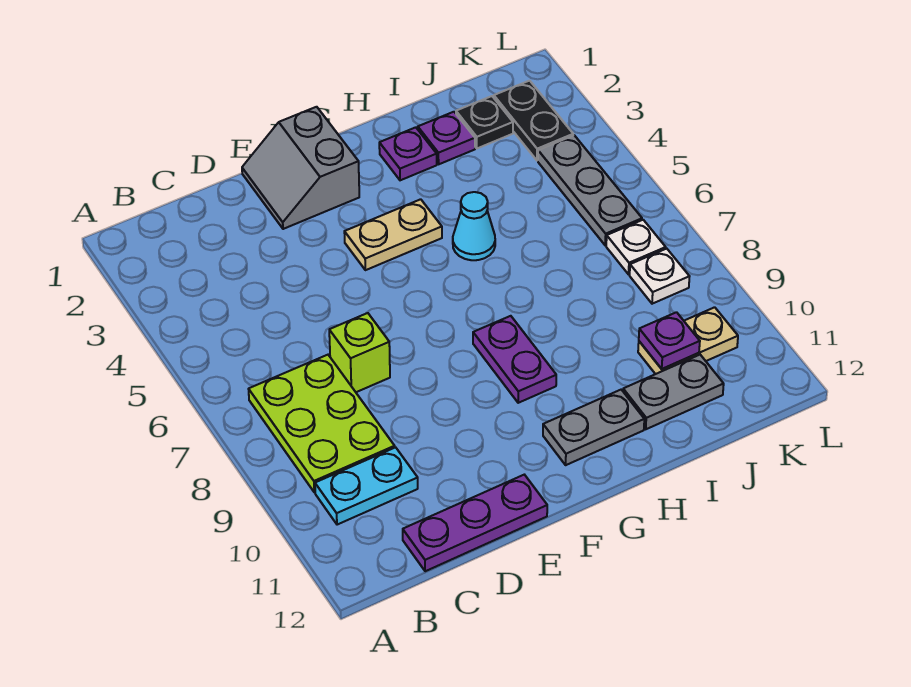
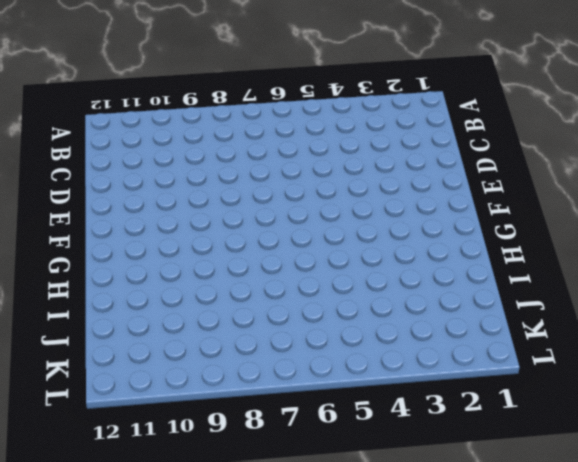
none -> lime plate B7:C9 level 1
none -> cyan plate B10:C10 level 1
none -> purple plate C12:E12 level 1

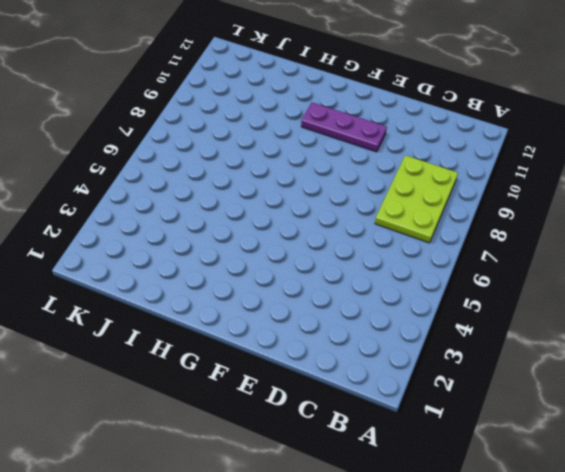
purple plate E10:G10 level 1 -> purple plate C12:E12 level 1
none -> cyan plate B10:C10 level 1
none -> lime brick D7 level 1
none -> grey slope E1:F2 level 1 top F

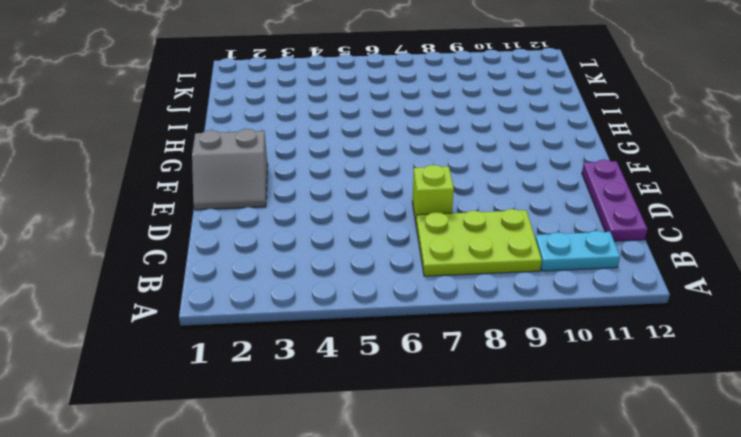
cyan plate B10:B11 level 1 -> cyan plate B10:C10 level 1
none -> tan plate F4:G4 level 1
none -> purple plate G8:G9 level 1
none -> grey plate G11:H11 level 1

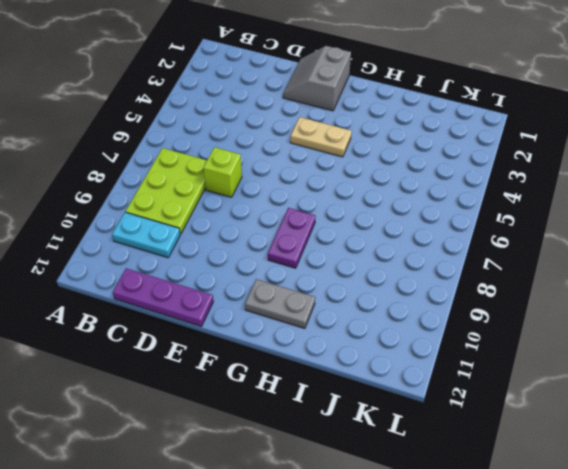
none -> purple plate H2 level 1
none -> cyan cone H5 level 1
none -> purple plate I2 level 1

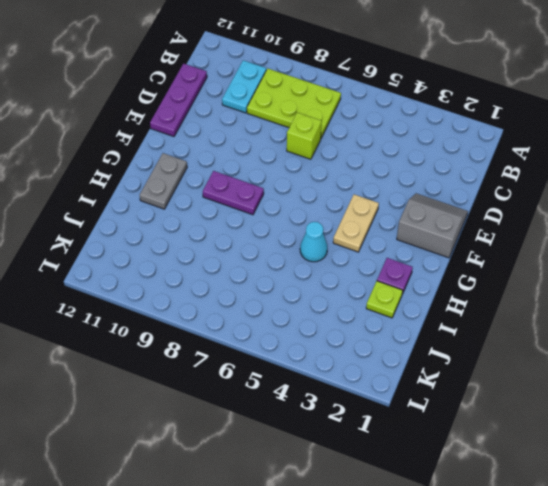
lime plate I2 level 1 -> purple plate I2 level 1
none -> grey plate I11:J11 level 1
none -> black plate J2 level 1
none -> tan plate J10:K10 level 1

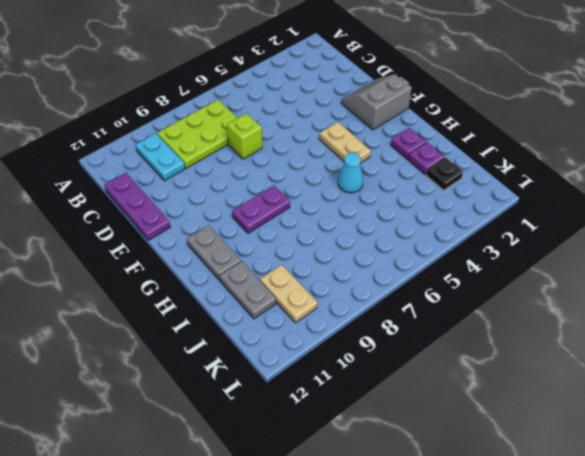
none -> black plate K2:K3 level 1
none -> grey plate K4:K6 level 1
none -> white plate K7 level 1

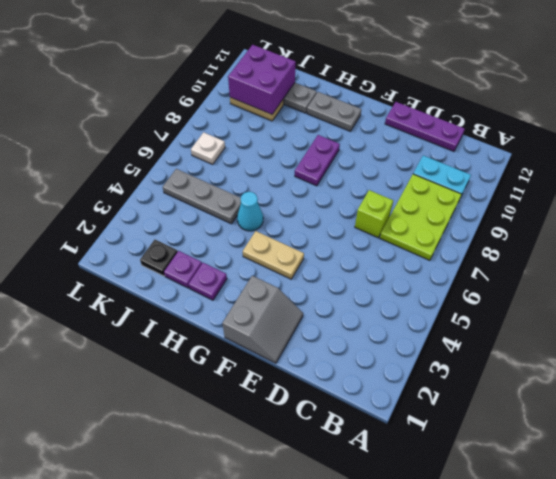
grey plate I5:K5 level 1 -> grey plate K4:K6 level 1
purple brick J10:K11 level 2 -> purple plate J10 level 2
none -> black plate K2:K3 level 1
none -> white plate K8 level 1

